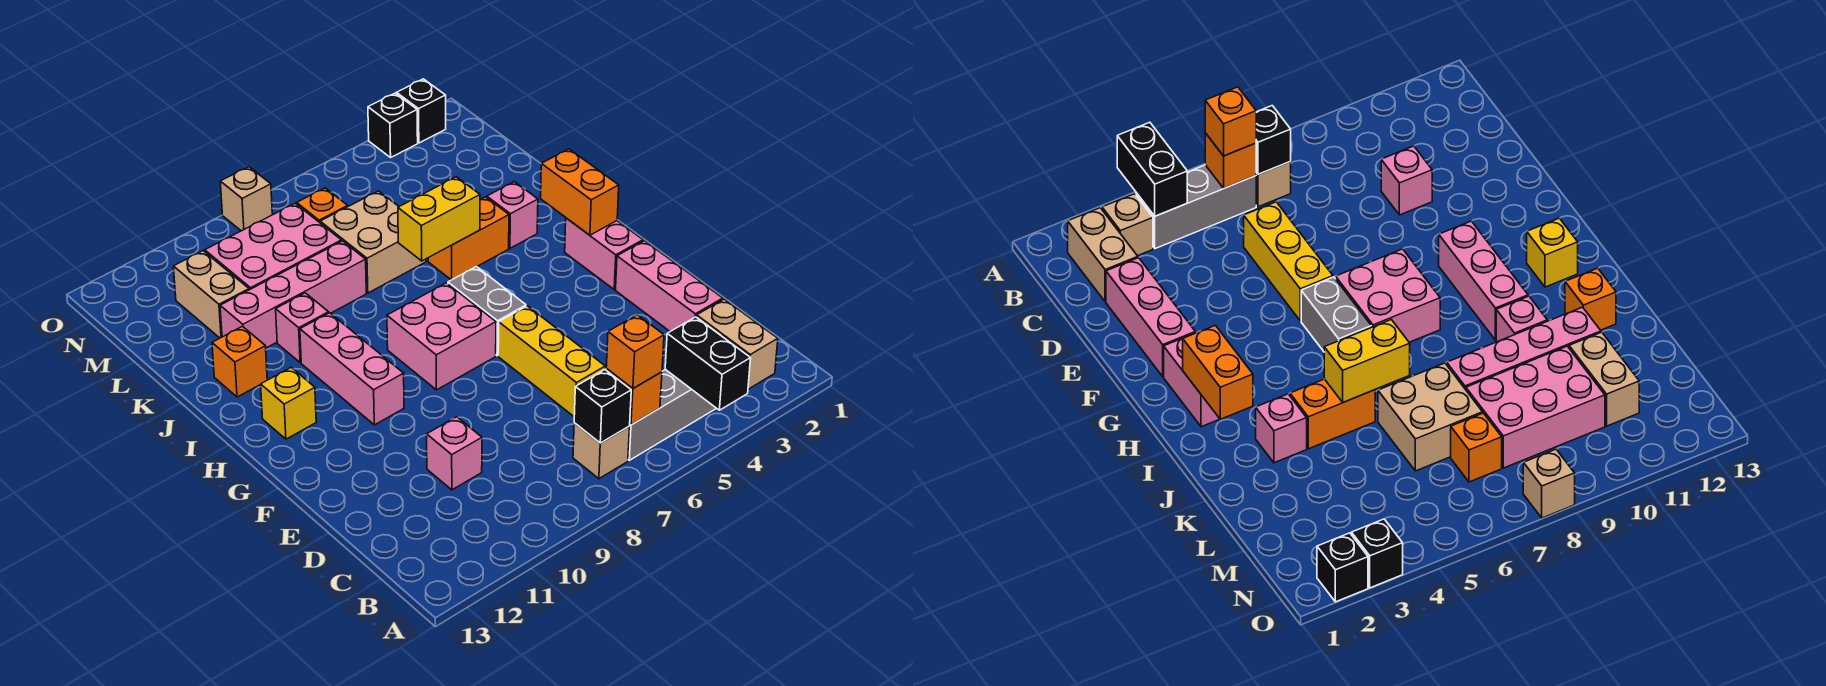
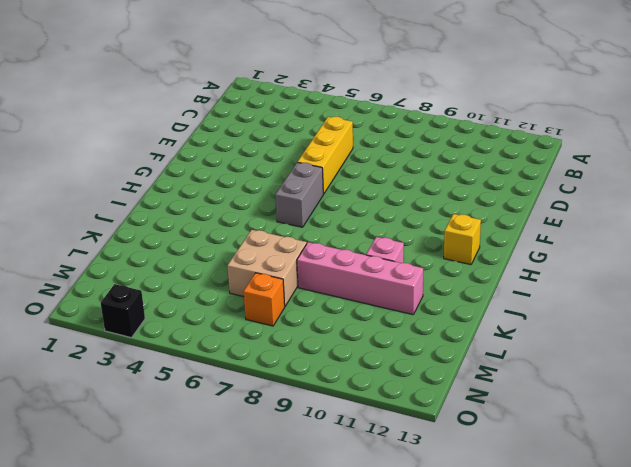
none -> tan brick B2:C2 level 1
none -> tan brick B3 level 1
none -> grey brick B4:B6 level 1
none -> tan brick B7 level 1

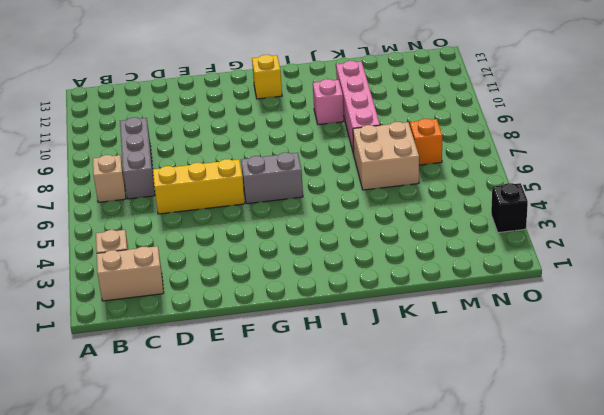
grey brick C7:C9 level 1 -> grey brick B4:B6 level 1
none -> pink brick D2:F2 level 1
none -> pink brick D10 level 1
none -> pink brick G2:H2 level 1
none -> pink brick G7:H8 level 1

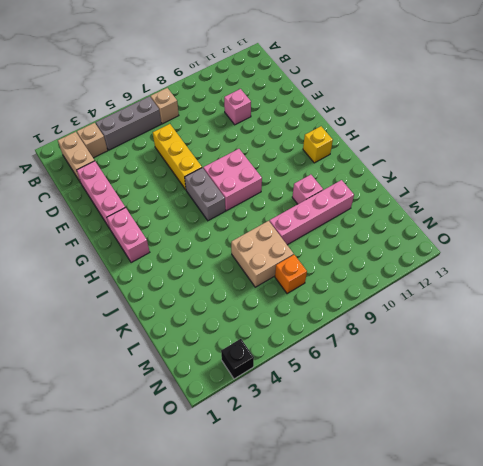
none -> pink brick G10:I10 level 1
none -> pink brick J3 level 1
none -> orange brick J4:J5 level 1
none -> orange brick J12 level 1

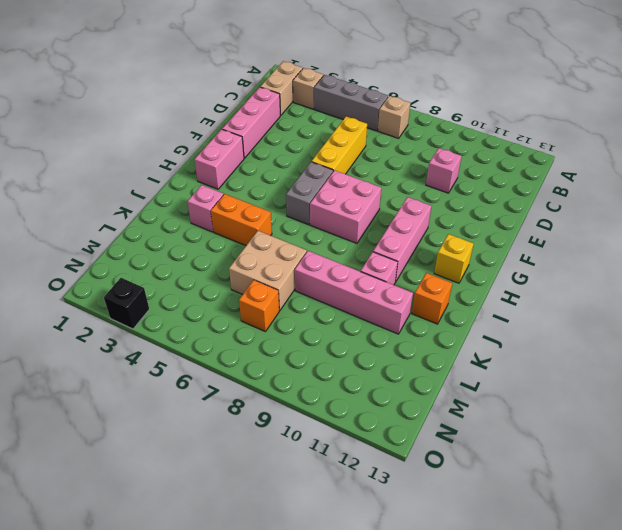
none -> pink brick L8:M10 level 1
none -> tan brick L11:M11 level 1
none -> black brick O2 level 1
none -> tan brick O8 level 1

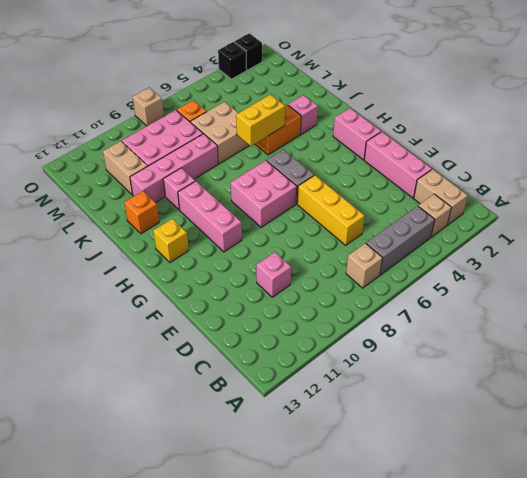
none -> black brick A4:B4 level 2
none -> orange brick B6 level 2
none -> black brick B7 level 2
none -> orange brick H2:I2 level 2

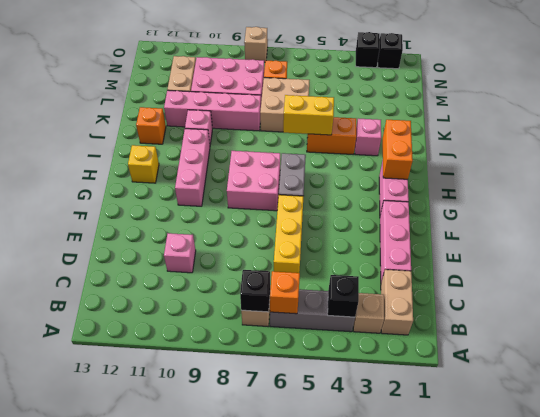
black brick B4 level 2 -> black brick A4:B4 level 2
none -> orange brick B6 level 3

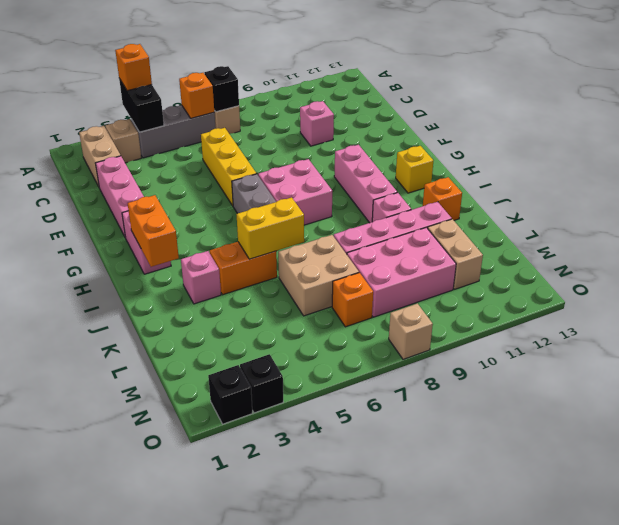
orange brick A4 level 3 -> orange brick B6 level 3

